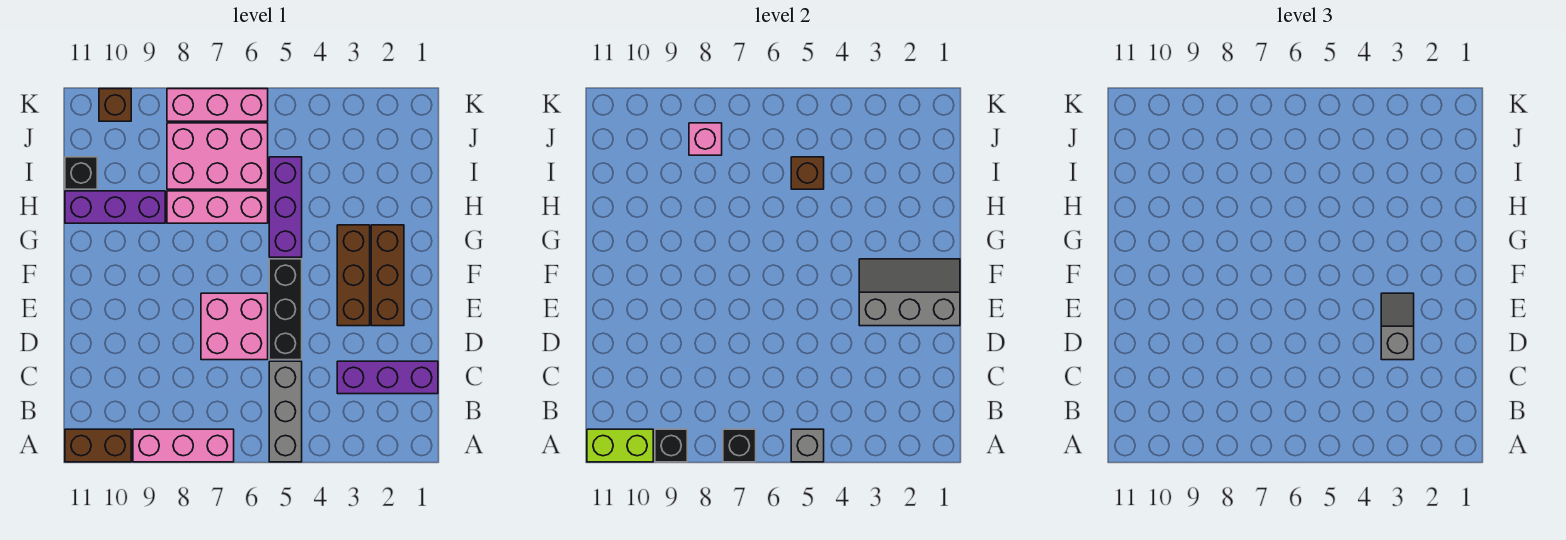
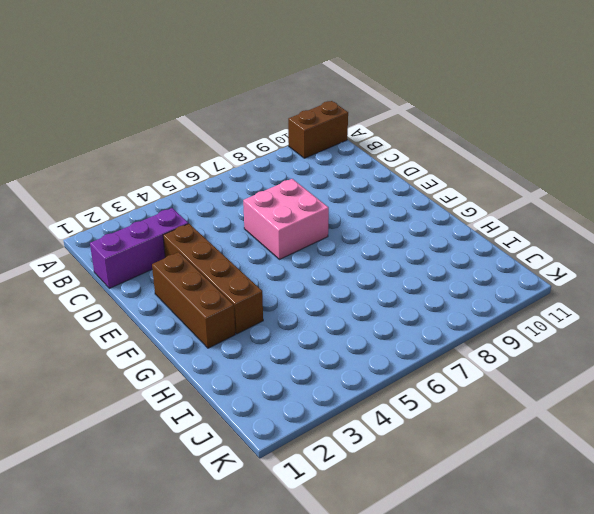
brown brick D3:G3 level 1 -> brown brick E3:G3 level 1
none -> grey brick A5:C5 level 1
none -> pink brick A7:A9 level 1
none -> black brick D5:F5 level 1

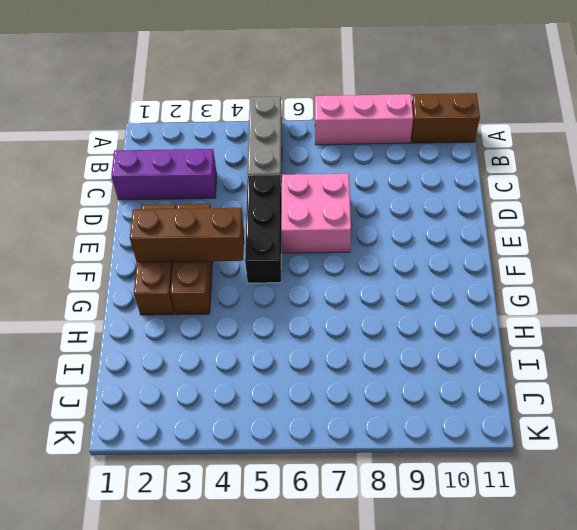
brown brick F2:F4 level 2 -> grey slope E1:F3 level 2 top E
none -> purple brick G5:I5 level 1
none -> pink brick H6:H8 level 1
none -> purple brick H9:H11 level 1

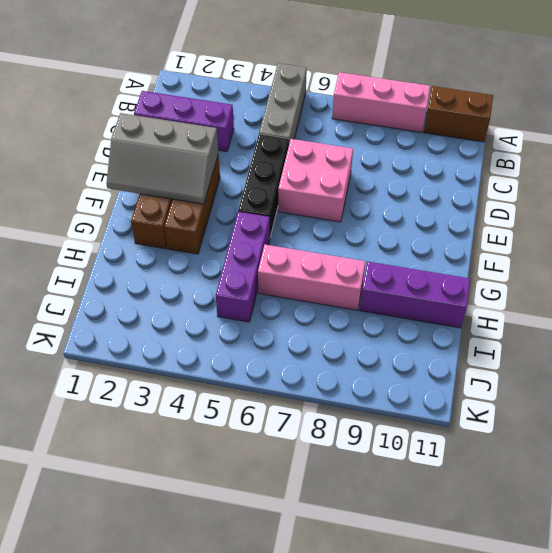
none -> pink brick I6:J8 level 1
none -> black brick I11 level 1
none -> pink brick K6:K8 level 1

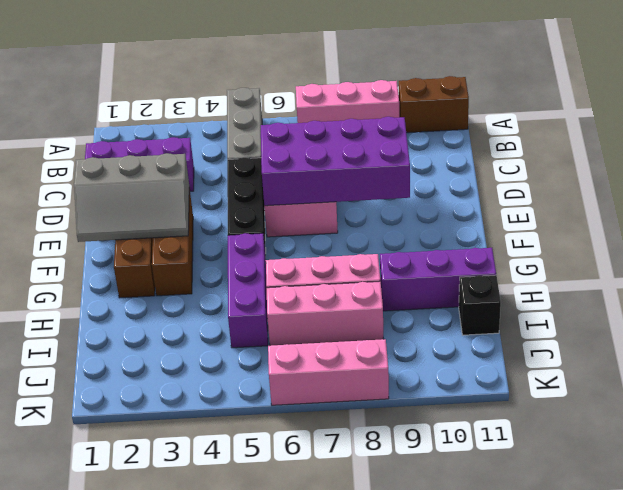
purple brick D6:E9 level 2 -> none
pink brick I6:I8 level 1 -> pink brick I6:J8 level 1
none -> brown brick K10 level 1
none -> grey brick A5 level 2
none -> black brick A7 level 2

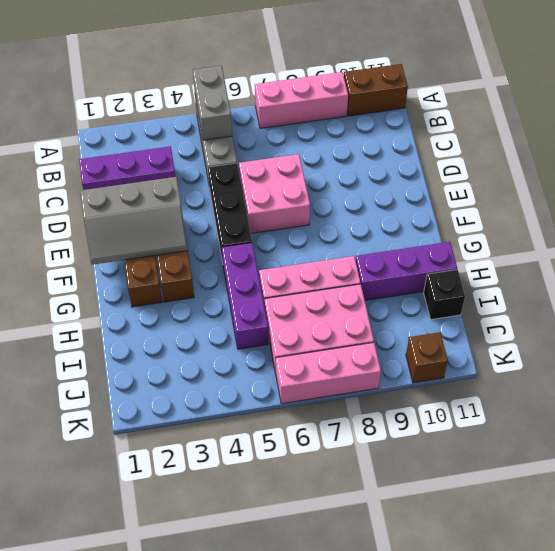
grey brick A5:B5 level 2 -> grey brick A5 level 2
none -> black brick A7 level 2
none -> black brick A9 level 2
none -> lime brick A10:A11 level 2

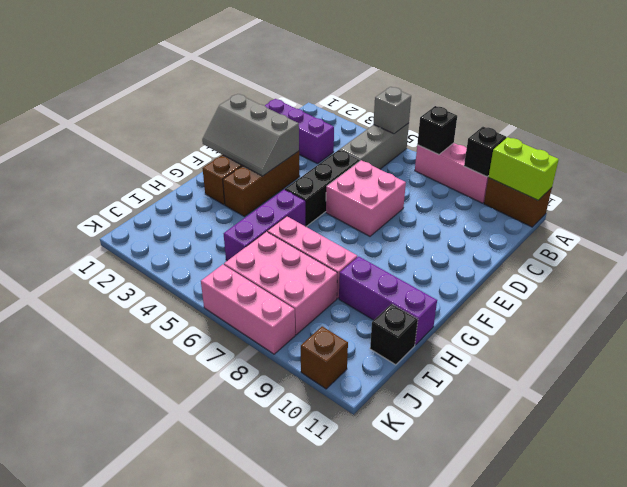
none -> brown brick I5 level 2
none -> pink brick J8 level 2
none -> grey slope D3:E3 level 3 top D

